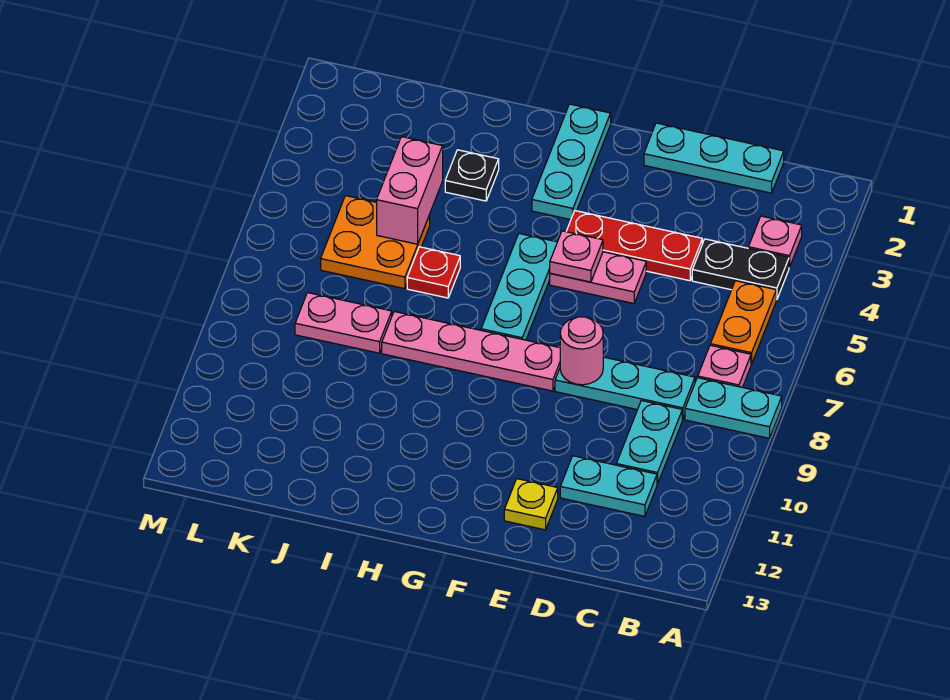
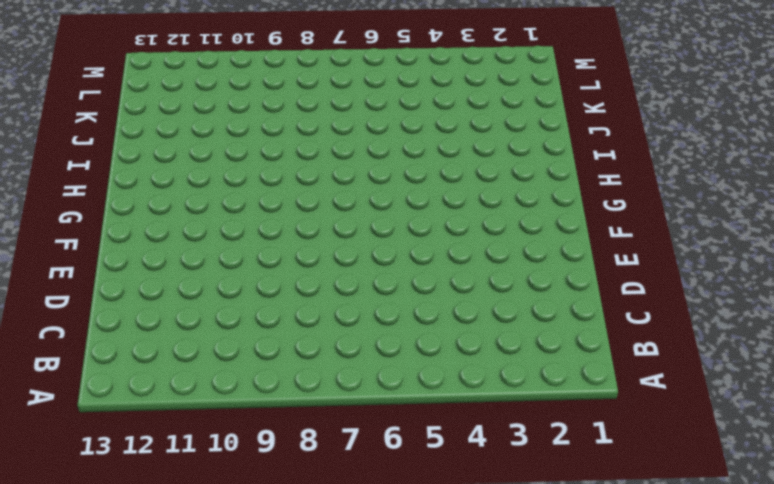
none -> cyan plate A8:B8 level 1
none -> pink plate B3 level 1
none -> black plate B4:C4 level 1

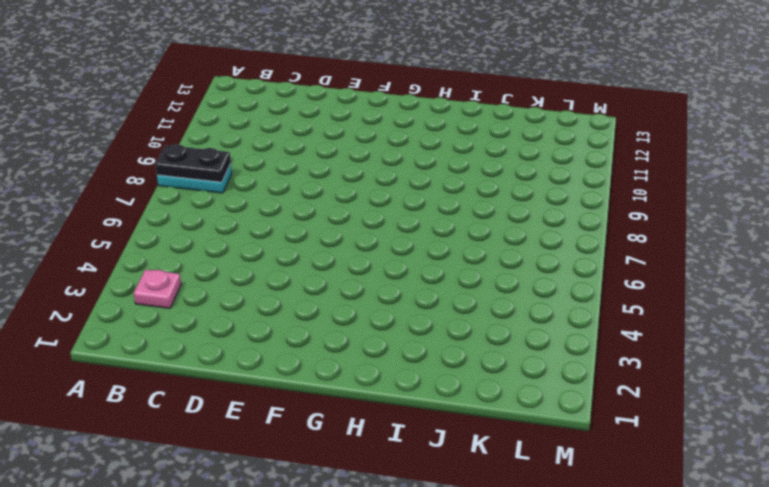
black plate A8:B8 level 2 -> black plate B4:C4 level 1
none -> orange plate B5:B6 level 1
none -> pink plate B7 level 1
none -> cyan plate C1:E1 level 1

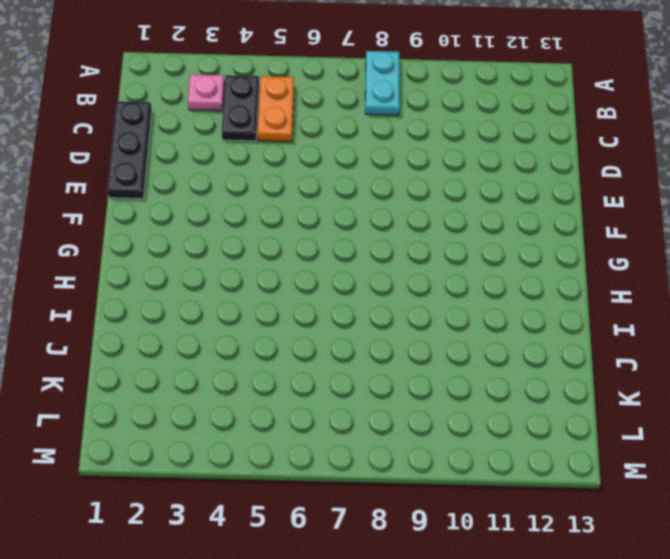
orange plate B5:C5 level 1 -> orange plate B5:B6 level 1
black plate C1:E1 level 1 -> cyan plate C1:E1 level 1
none -> pink plate B7 level 1
none -> cyan plate C8:E8 level 1
none -> cyan plate C9:C10 level 1

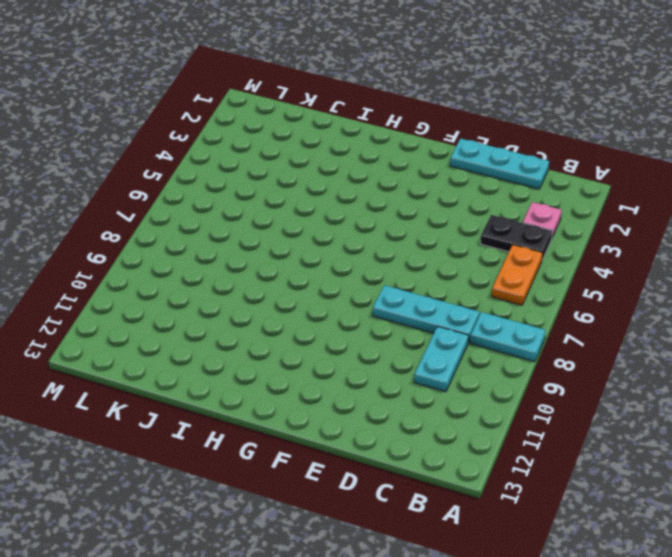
none -> pink plate B7 level 1
none -> cyan plate C11:D11 level 1
none -> red plate D4:F4 level 1

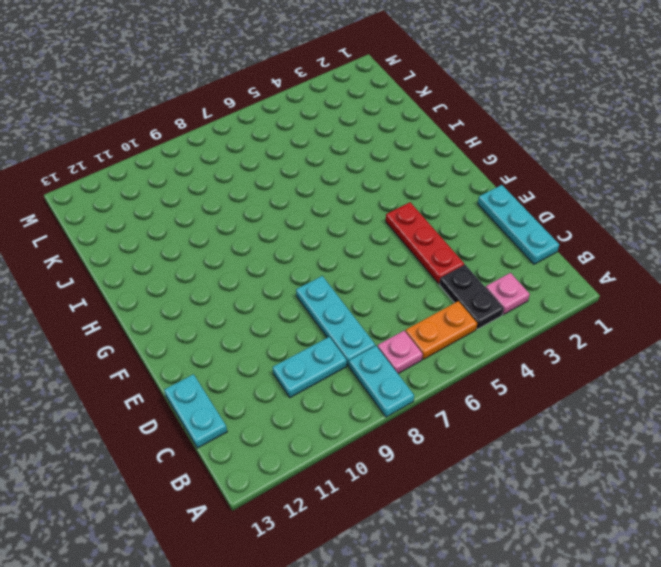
cyan plate C13:D13 level 1 -> cyan plate C11:D11 level 1
none -> pink plate E5:F5 level 1
none -> yellow plate E12 level 1
none -> pink plate F8:I8 level 1

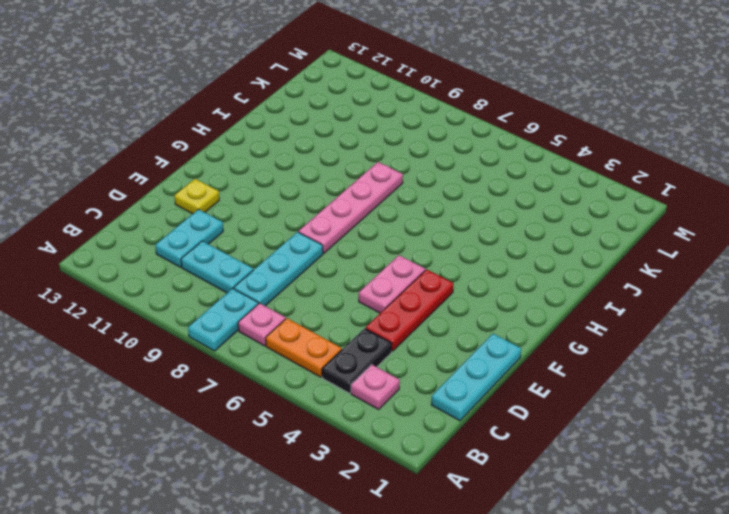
none -> cyan plate G1:G3 level 1
none -> cyan plate G5:G7 level 1
none -> black plate I3 level 1

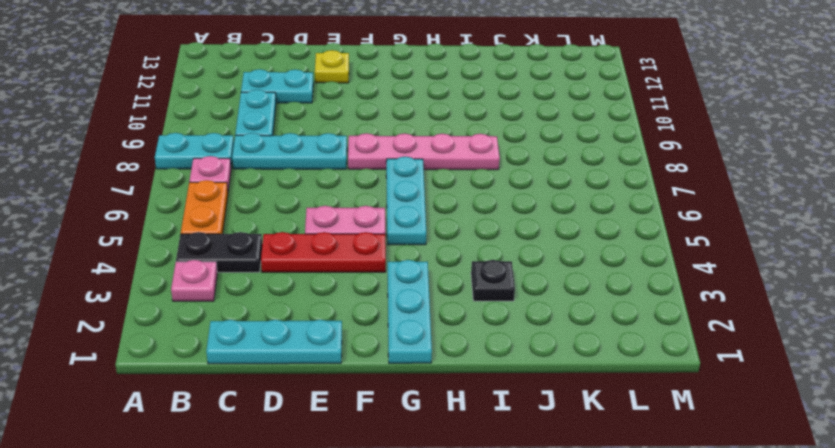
none -> red plate I6 level 1
none -> orange plate J5:K6 level 1
none -> pink plate J8:K8 level 1

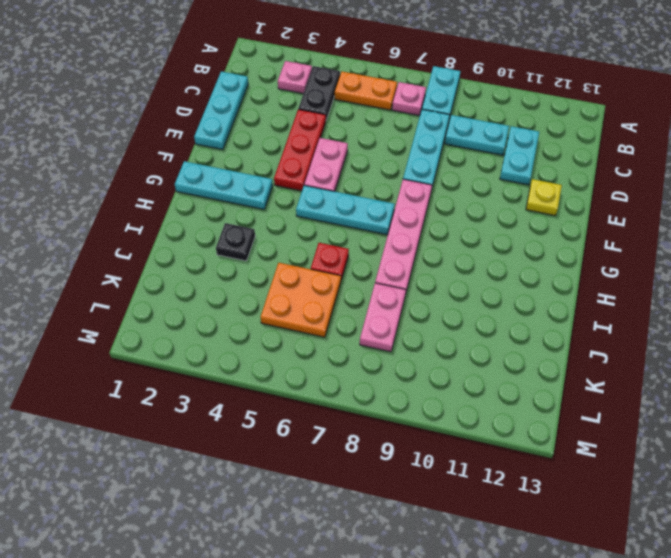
none -> pink round brick E8 level 2
none -> pink plate F5 level 2
none -> pink brick J4:J5 level 2

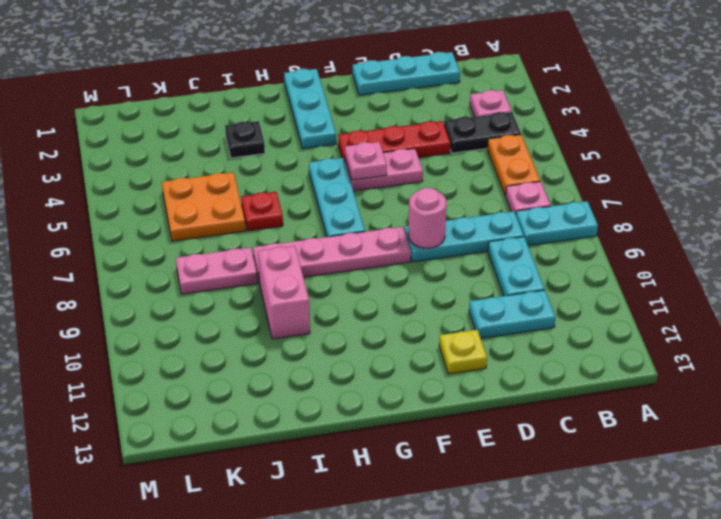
pink brick I9:I10 level 1 -> pink brick J4:J5 level 2

